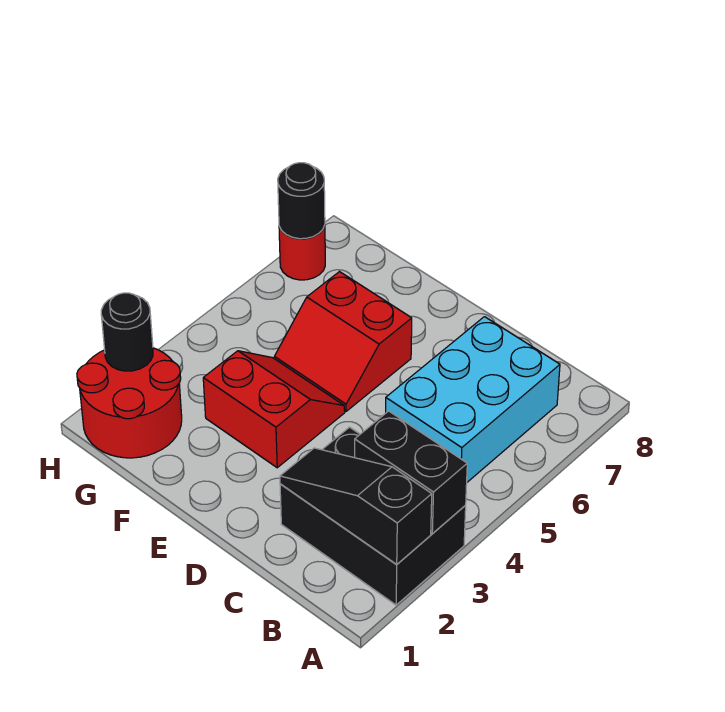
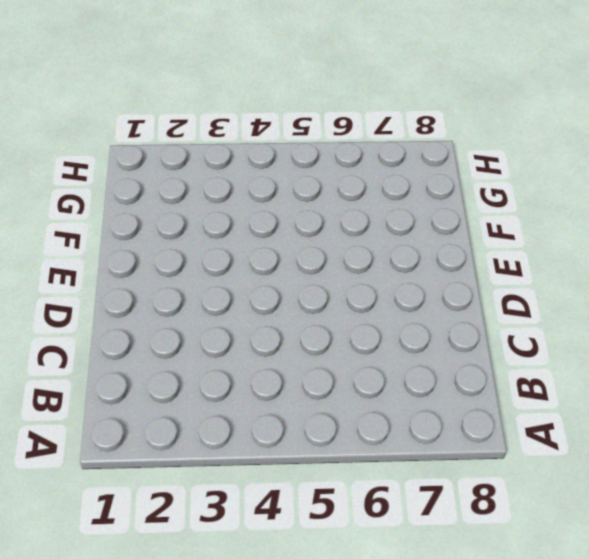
none -> black brick A2:C3 level 1
none -> cyan brick B5:C7 level 1

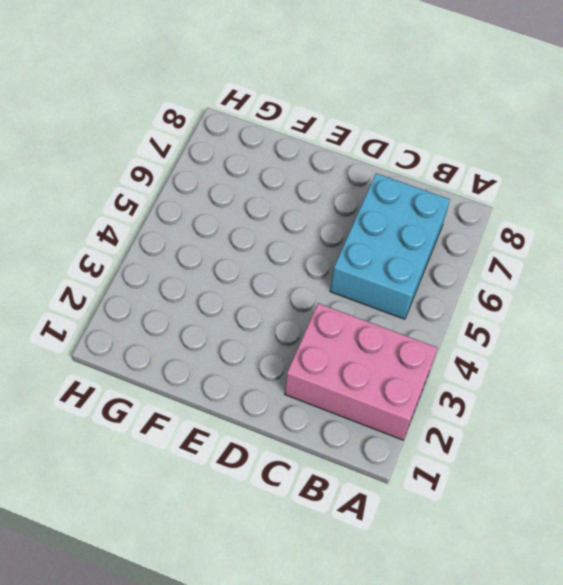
pink brick A2:C3 level 1 -> black brick A2:C3 level 1
none -> red slope E3:F4 level 1 top 3
none -> red slope E5:F6 level 1 top 6

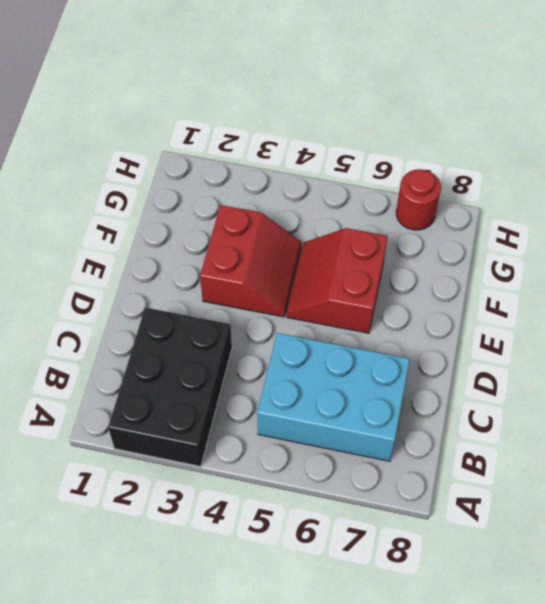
none -> red round brick G1:H2 level 1
none -> black slope A2:C2 level 2 top A

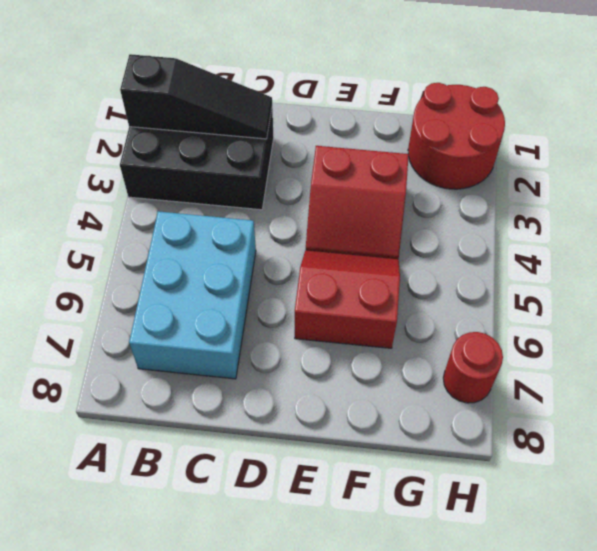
none -> black brick A3:B3 level 2
none -> black round brick H2 level 2

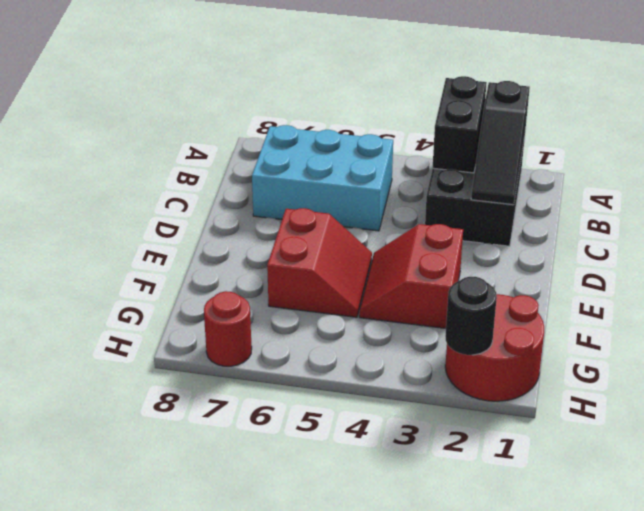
none -> black round brick H7 level 2

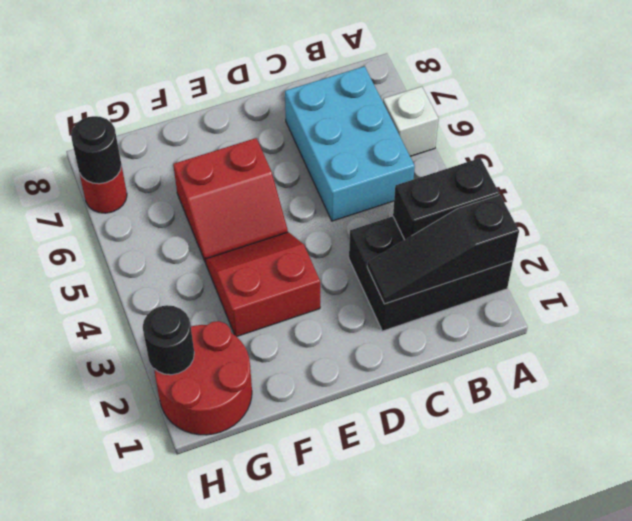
white brick A6 level 1 -> none

